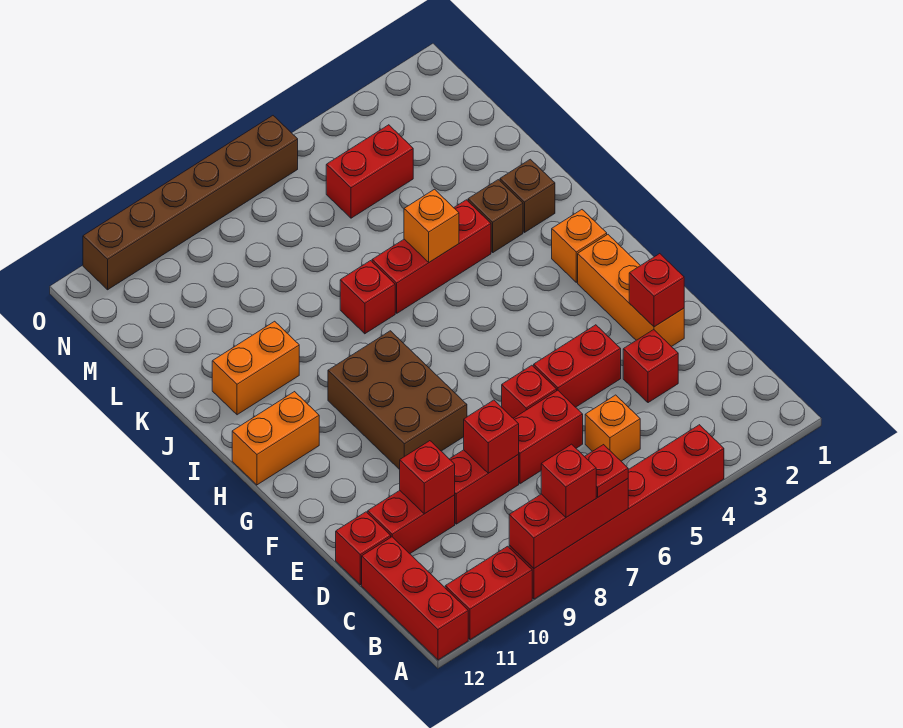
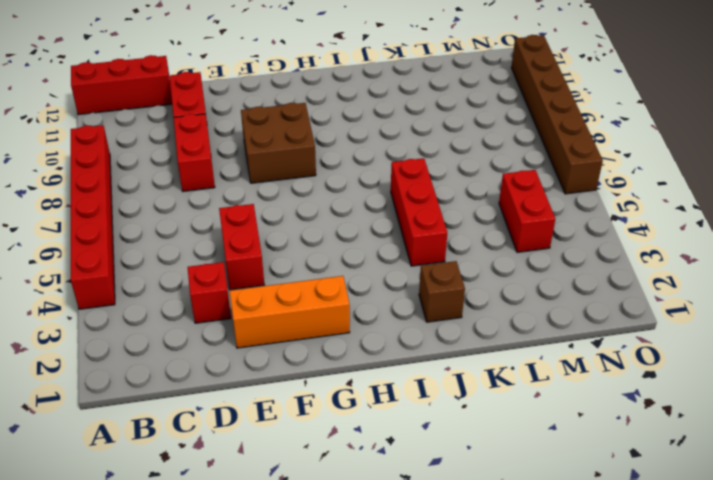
brown brick F8:G9 level 1 -> brown brick F8:H9 level 1
none -> red brick A10:A11 level 1
none -> orange brick C5 level 1
none -> red brick D6:D7 level 1

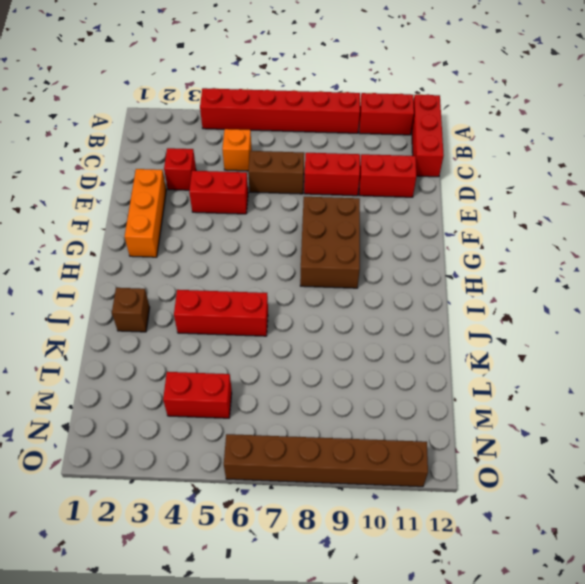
brown brick D6:D7 level 1 -> red brick D6:D7 level 1
none -> red brick D12 level 1
none -> red brick E6 level 1
none -> orange brick H2 level 1

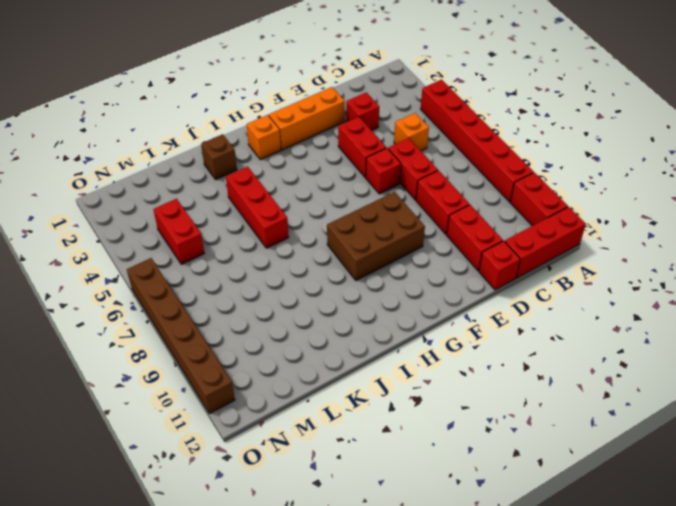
none -> orange brick H11:H12 level 1
none -> brown brick J3 level 1
none -> red brick J7 level 1

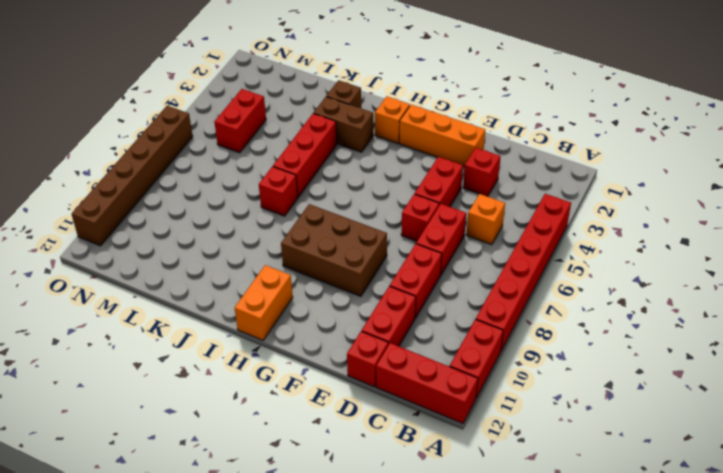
brown brick I3:J3 level 1 -> brown brick J3 level 1
none -> orange brick J10:J11 level 1
none -> red brick A7:A9 level 2
none -> red brick D8 level 2

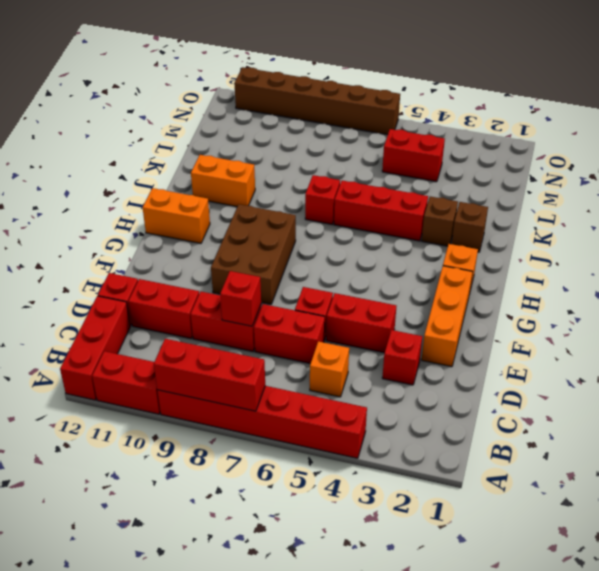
none -> red brick D10 level 2
none -> red brick E2 level 2
none -> orange brick J5 level 2

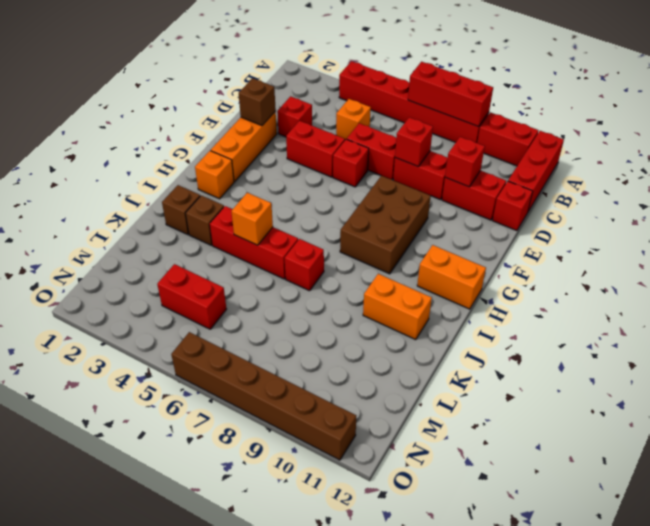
brown brick E2 level 2 -> red brick E2 level 2
none -> red plate A7 level 3
none -> red brick A8 level 3

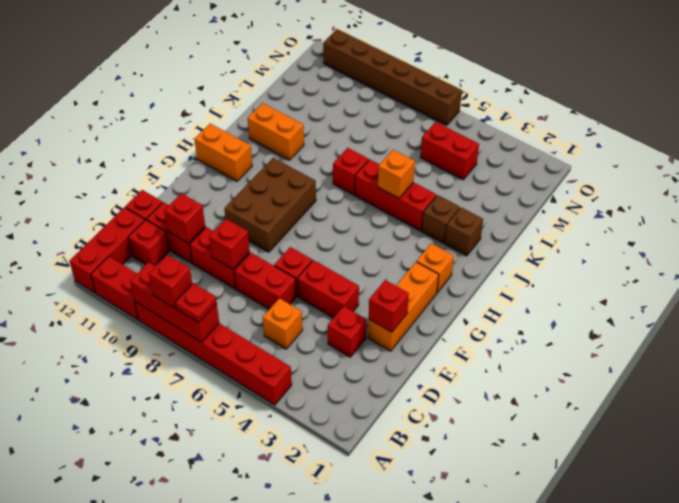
red brick C11 level 1 -> none

